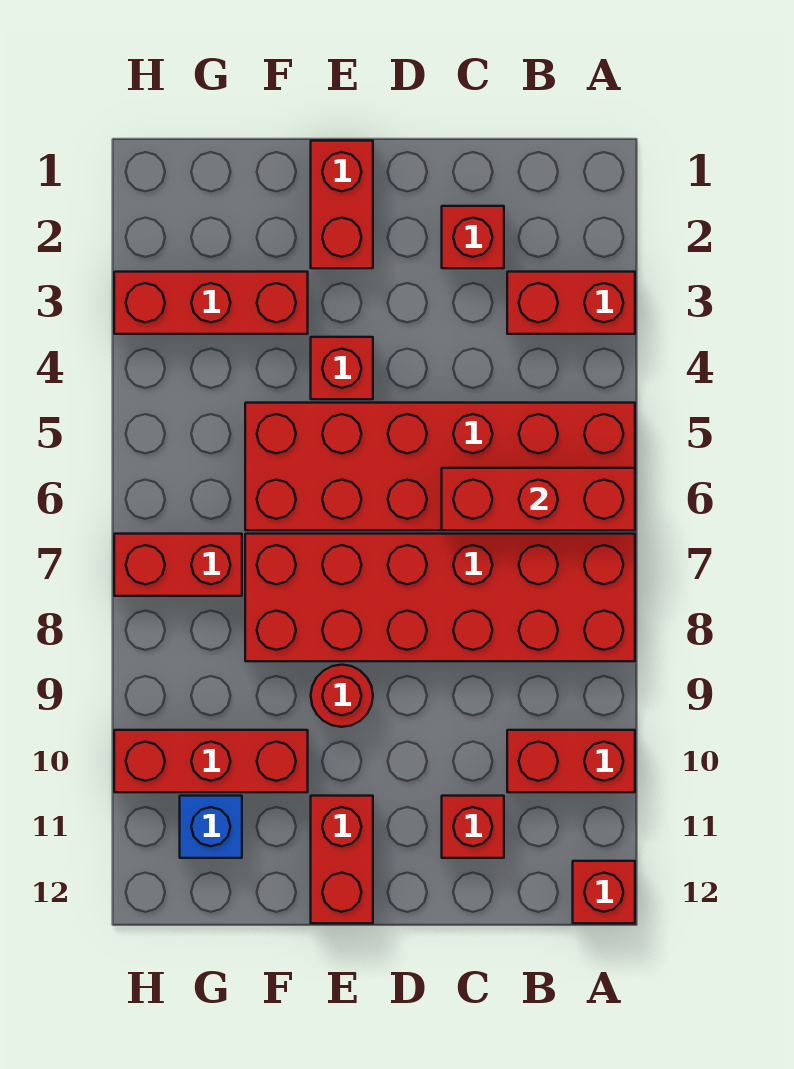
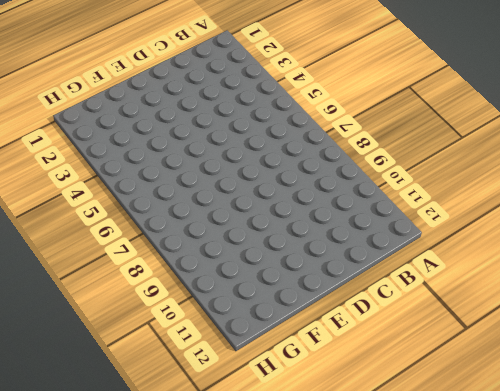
none -> red brick A3:B3 level 1
none -> red brick A5:F6 level 1
none -> red brick A7:F8 level 1

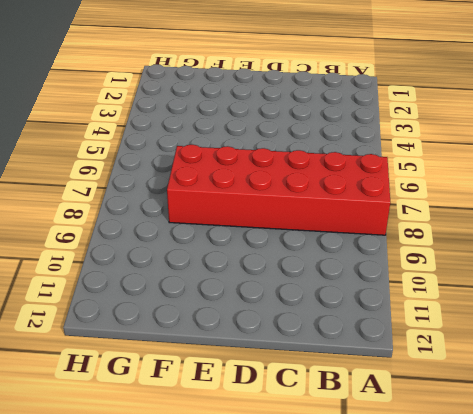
none -> red brick A3:B3 level 1
none -> red brick A5:F6 level 1
none -> red brick A10:B10 level 1

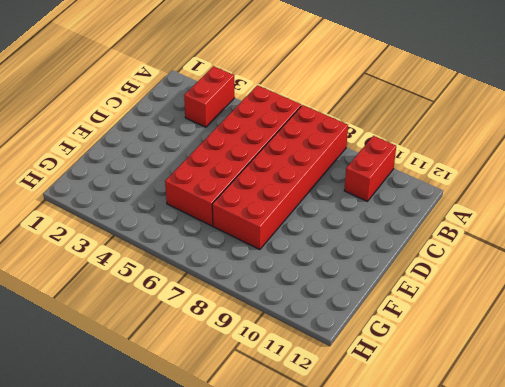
none -> red brick A12 level 1
none -> red brick C2 level 1
none -> red brick C11 level 1

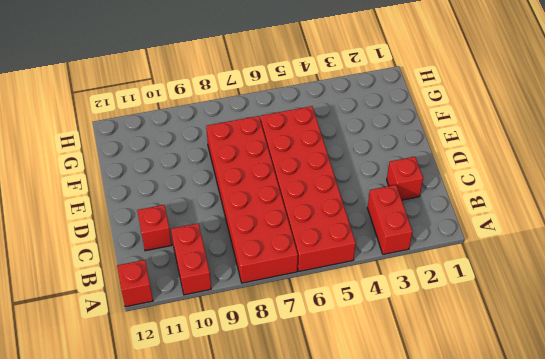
none -> red brick E1:E2 level 1
none -> red brick E4 level 1
none -> red round brick E9 level 1

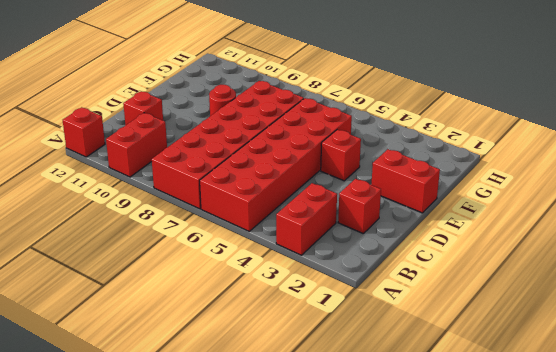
none -> red brick E11:E12 level 1
none -> red brick F3:H3 level 1
none -> red brick F10:H10 level 1

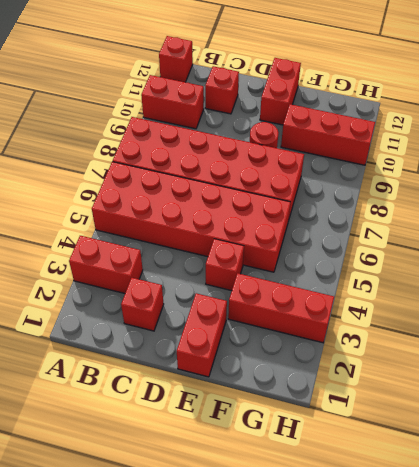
none -> red brick G7:H7 level 1
none -> blue brick G11 level 1
none -> red brick A6:C6 level 2

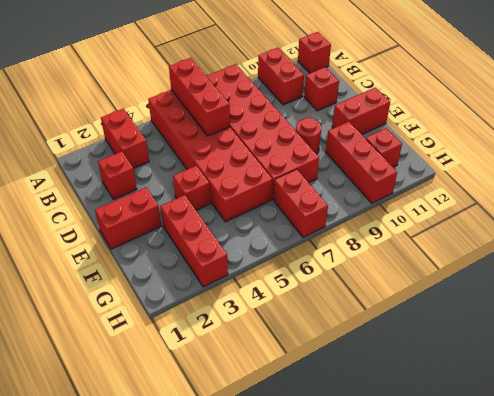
red brick G11 level 1 -> blue brick G11 level 1

